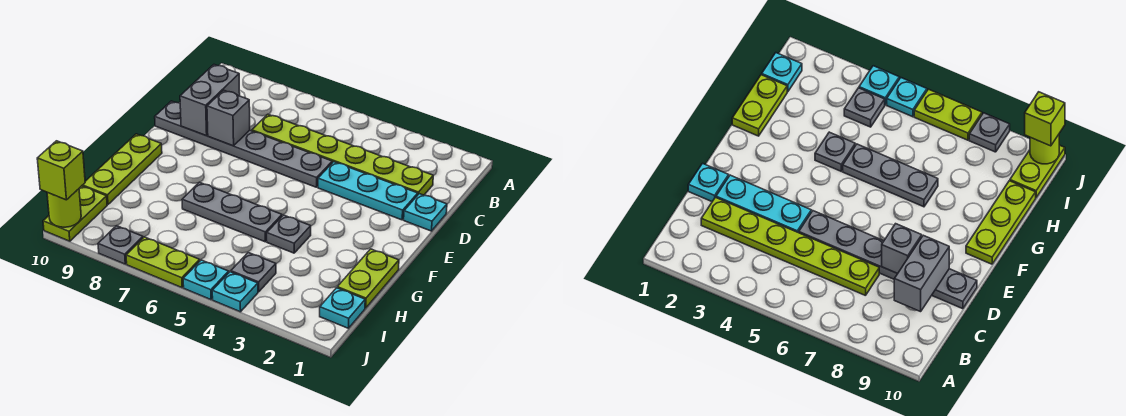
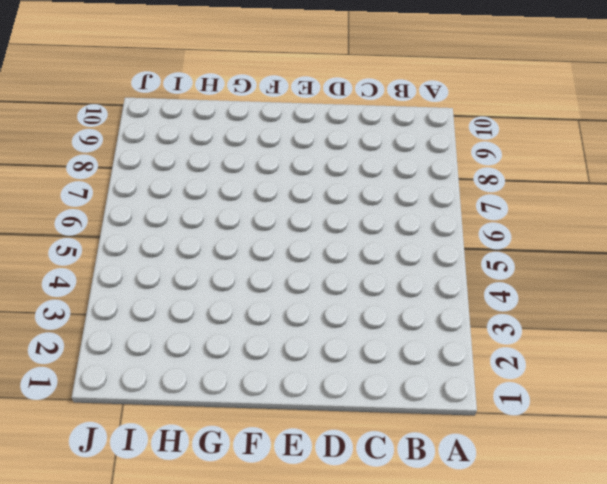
none -> lime plate C2:C7 level 1
none -> cyan plate D1 level 1
none -> cyan plate D2:D4 level 1

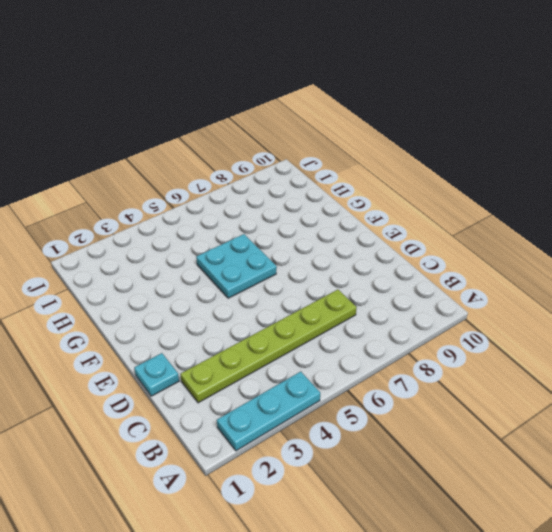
cyan plate A2:A4 level 1 -> cyan plate D2:D4 level 1
cyan plate F5:G6 level 1 -> grey plate G5:G7 level 1
none -> grey plate D5:D10 level 1
none -> lime plate F10:H10 level 1
none -> lime plate G1:H1 level 1

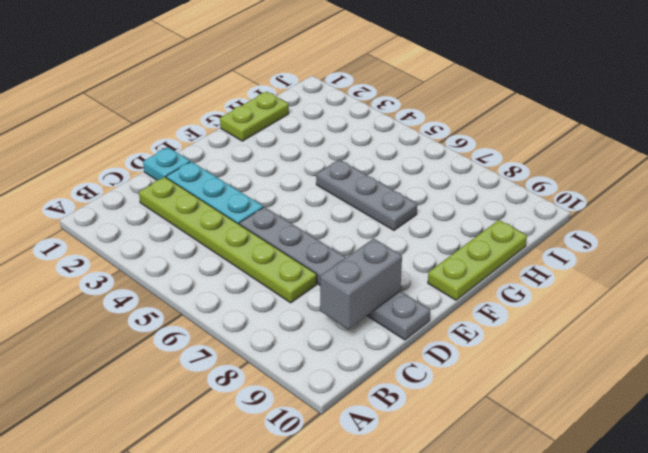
none -> grey plate G4 level 1
none -> cyan plate I1 level 1
none -> grey plate I4 level 1

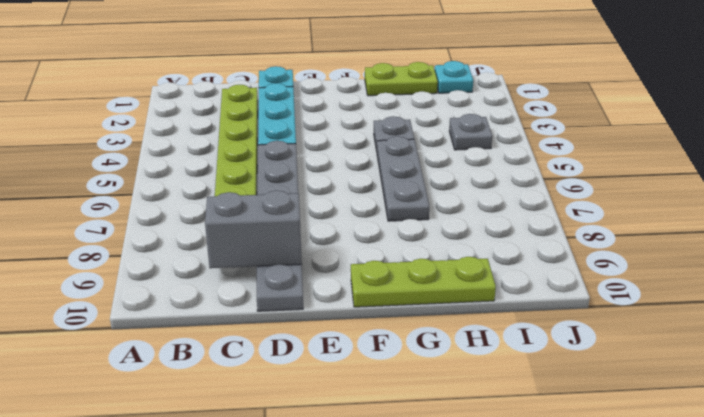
none -> lime plate I10:J10 level 1
none -> cyan plate J4 level 1
none -> cyan plate J5 level 1

